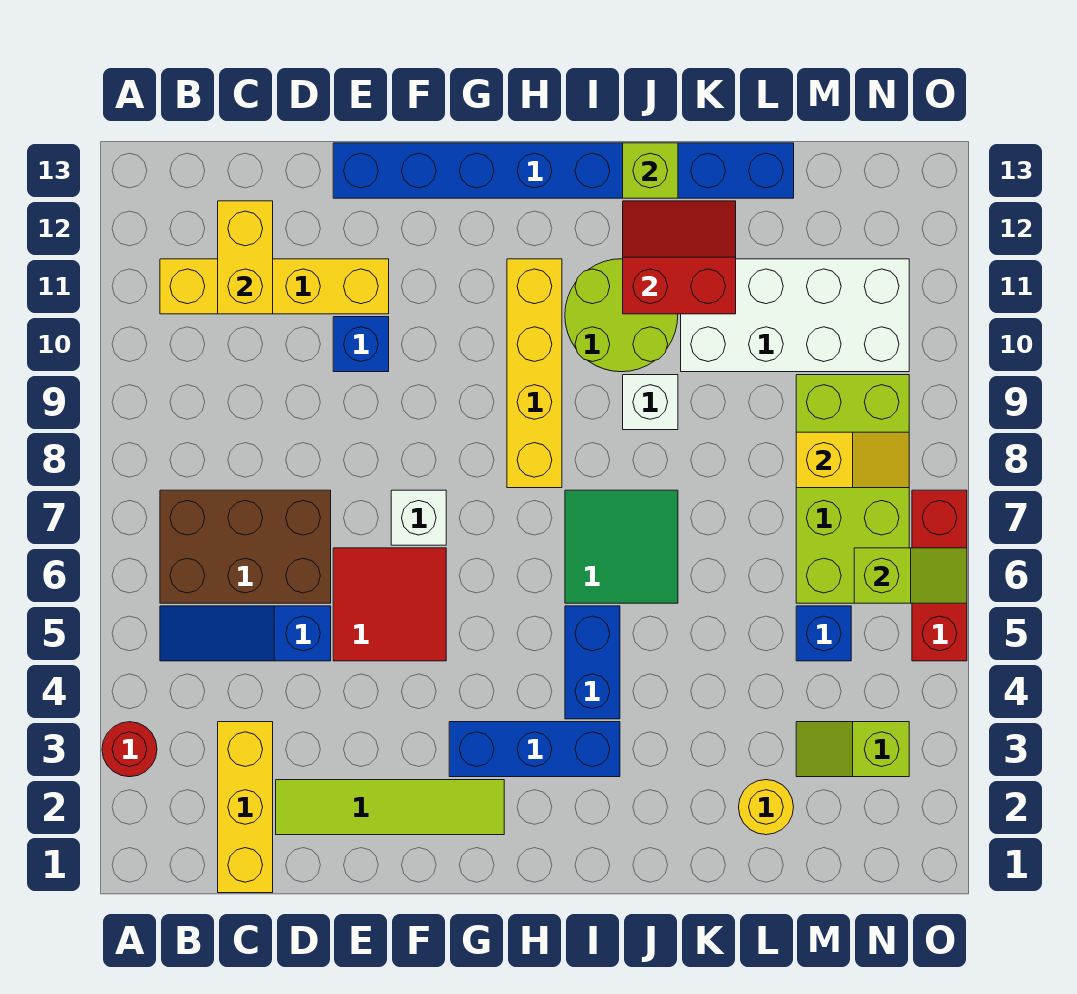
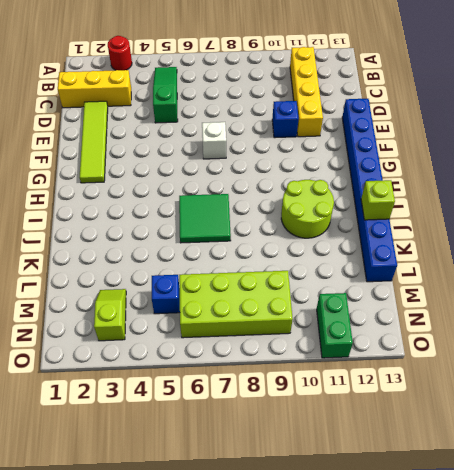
green slope B5:D5 level 1 top D -> blue slope B5:D5 level 1 top D
green brick N11:O11 level 1 -> white brick K10:N11 level 1
none -> brown brick B6:D7 level 1
none -> red tile E5:F6 level 1
none -> blue brick G3:I3 level 1

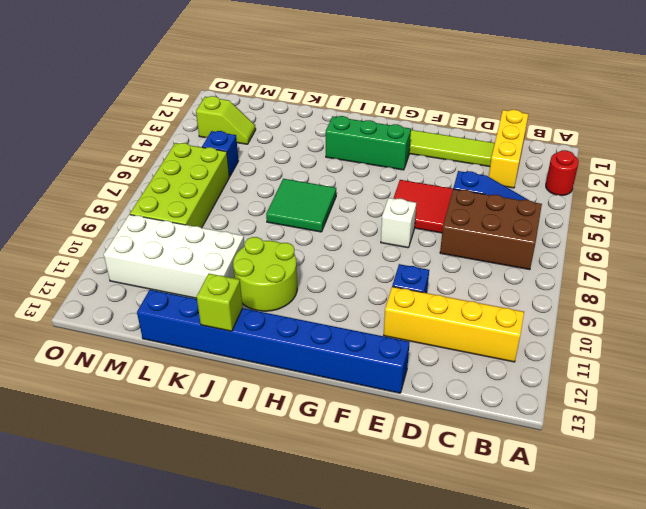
green brick G3:I3 level 1 -> blue brick G3:I3 level 1
none -> yellow brick H8:H11 level 1
none -> blue brick I4:I5 level 1
none -> white brick J9 level 1

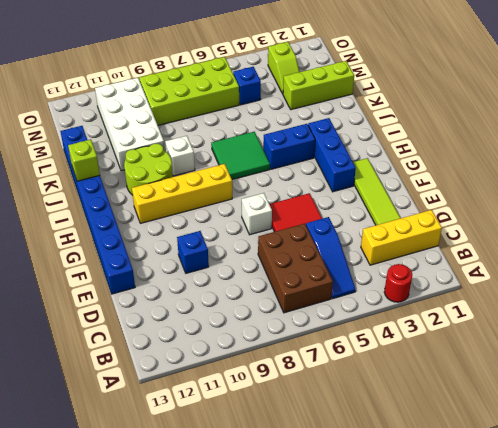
lime brick L1:L3 level 1 -> yellow round brick L2 level 1
none -> yellow brick B11:E11 level 1
none -> red brick O5:O7 level 1
none -> yellow brick C11:C12 level 2

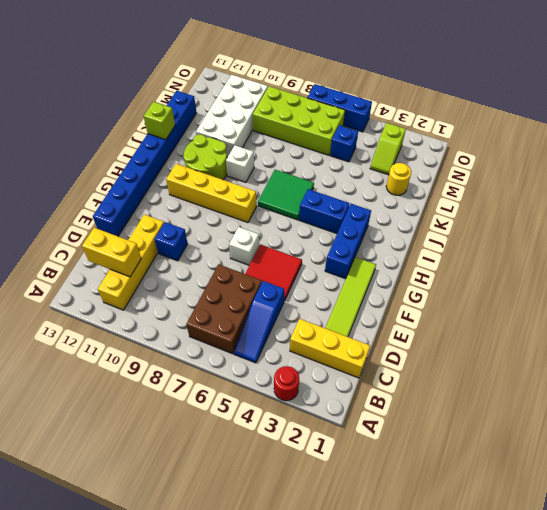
blue brick O5:O7 level 1 -> red brick O5:O7 level 1
none -> red slope J11:K12 level 2 top 11
none -> yellow slope M8:N8 level 2 top M
none -> lime slope N6:O6 level 2 top N

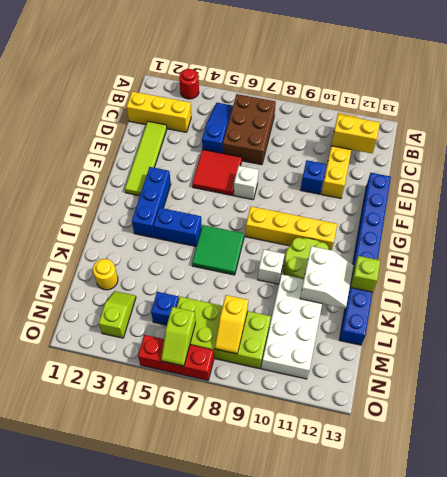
white slope J11:K12 level 2 top 11 -> red slope J11:K12 level 2 top 11

